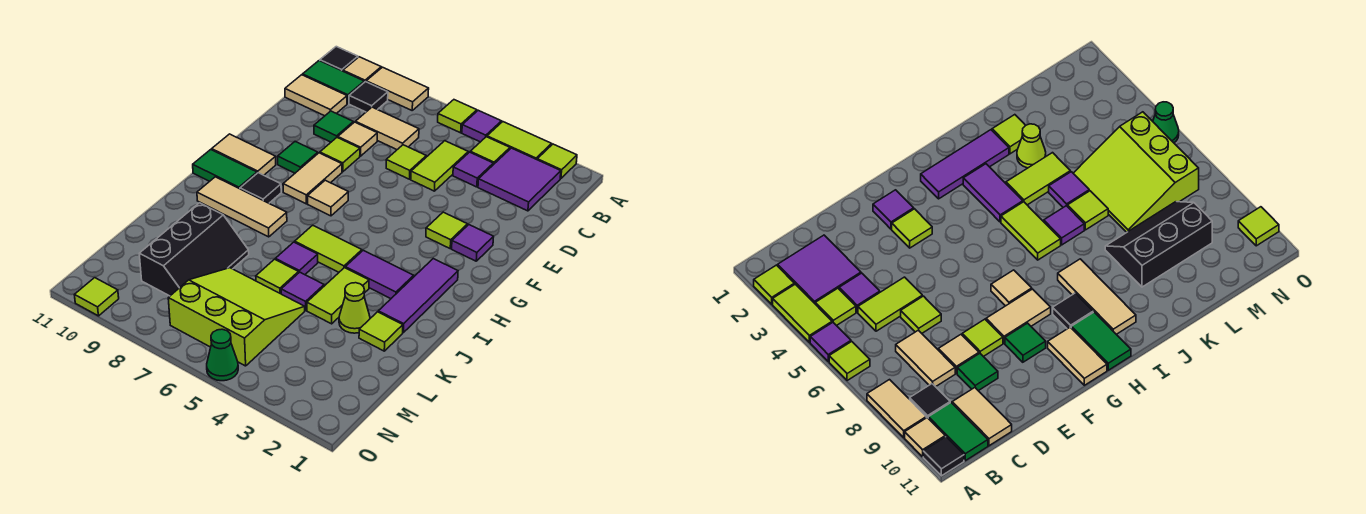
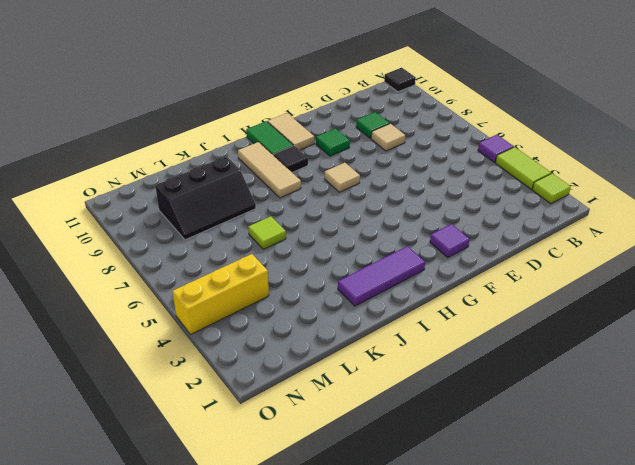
yellow brick M4:O4 level 1 -> none
none -> lime tile A6 level 1
none -> tan tile A8:A9 level 1
none -> tan tile A10 level 1
none -> purple tile B2:C3 level 1

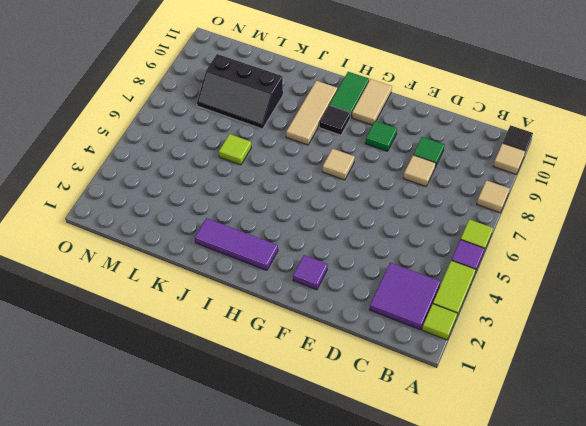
tan tile A8 level 1 -> tan tile A8:A9 level 1
none -> lime tile B4 level 1
none -> black tile B9 level 1
none -> green tile B10:B11 level 1
none -> purple tile C4 level 1

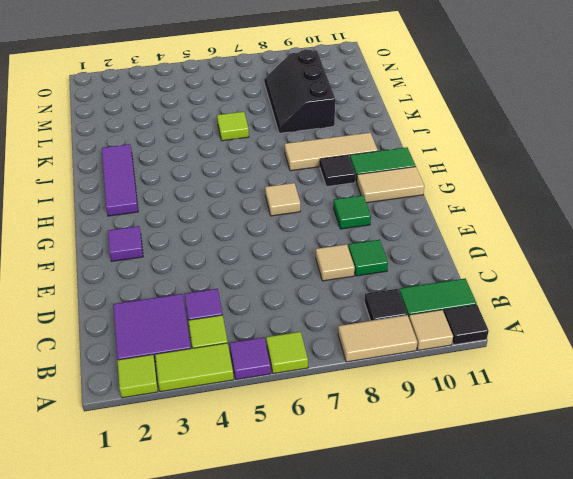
none -> lime tile C5:D5 level 1
none -> tan tile C7:C8 level 1
none -> tan tile C10:C11 level 1
none -> lime tile D6 level 1

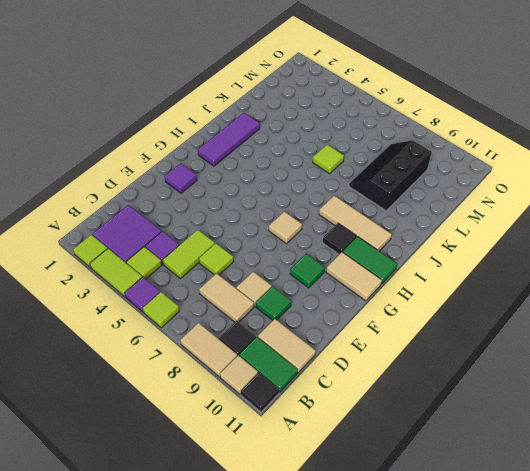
none -> lime tile E8 level 1
none -> lime tile F3 level 1
none -> tan tile F8:G8 level 1
none -> purple tile I3:I4 level 1

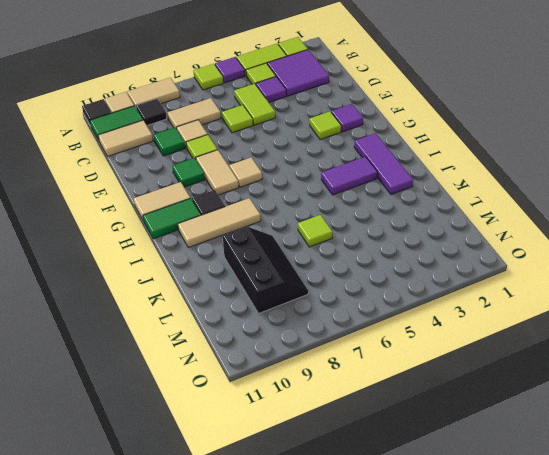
none -> lime tile I5:I6 level 1
none -> lime tile J4:K4 level 1
none -> purple tile J6 level 1
none -> lime tile K2 level 1

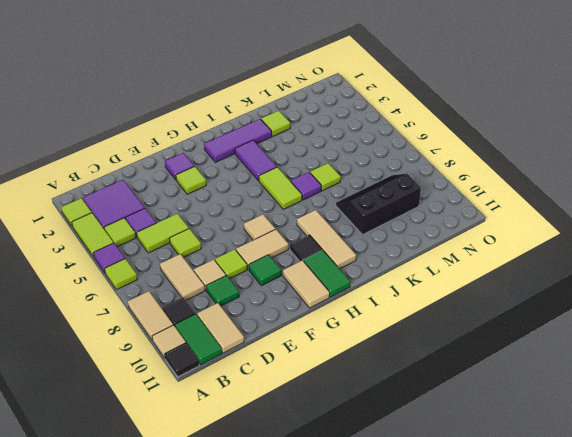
none -> lime tile J4:K4 level 1
none -> lime cone K3 level 1
none -> purple tile K5 level 1
none -> lime slope L5:N7 level 1 top N

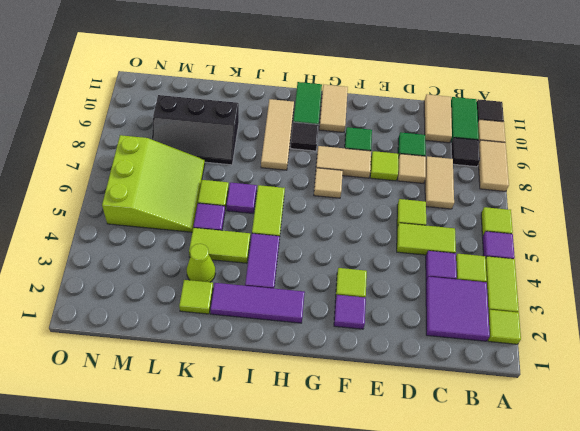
none -> green cone O5 level 1
none -> lime tile O10 level 1

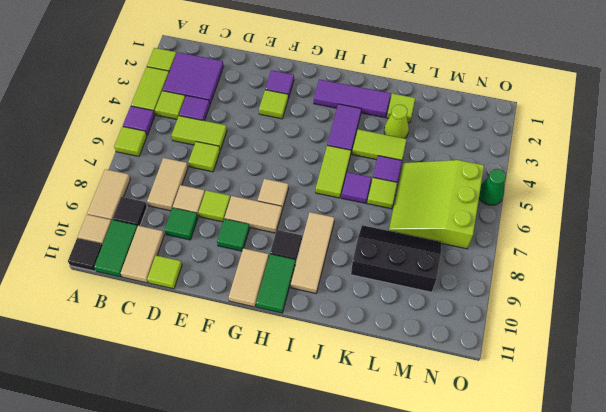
lime tile D11 level 1 -> lime tile O10 level 1

